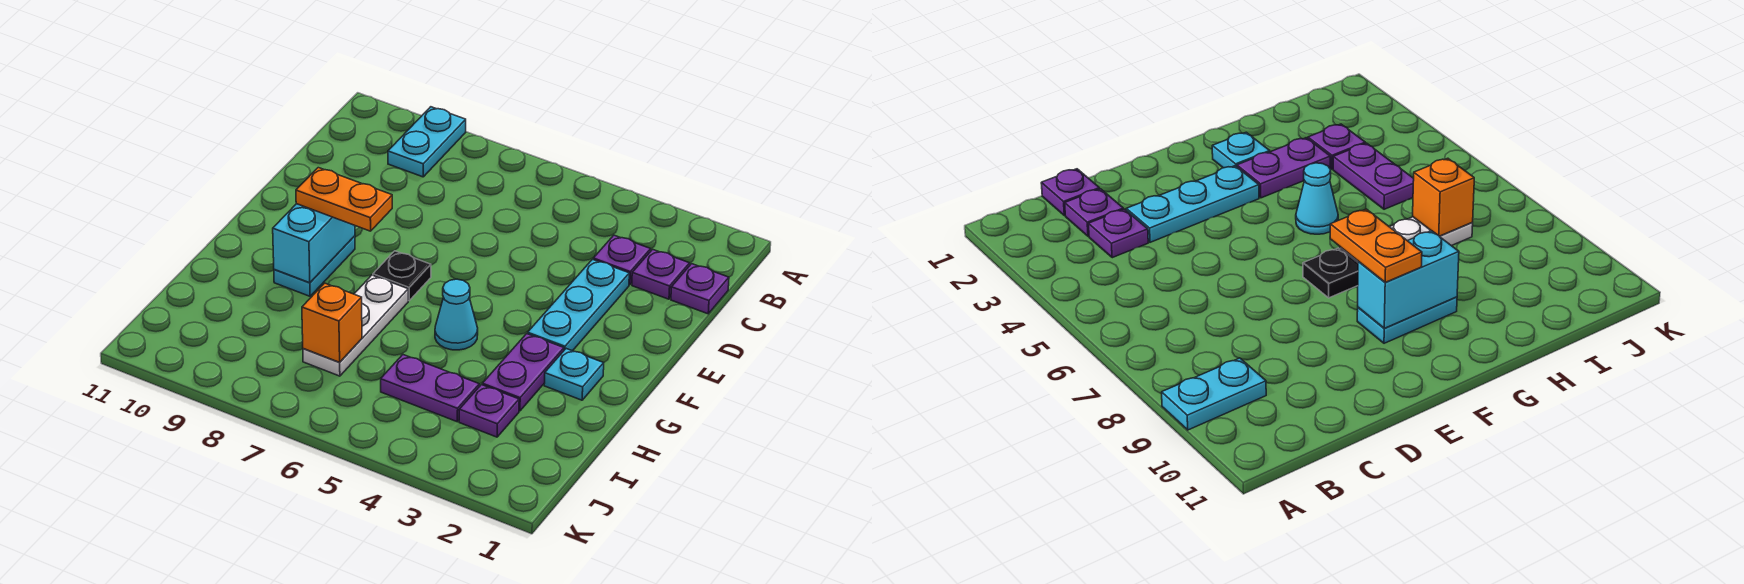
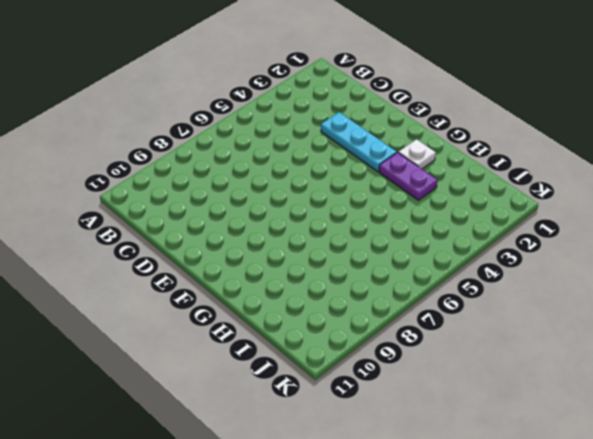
white plate G2 level 1 -> cyan plate G2 level 1
none -> cyan plate A9:B9 level 1
none -> purple plate C1 level 1
none -> purple plate C2 level 1

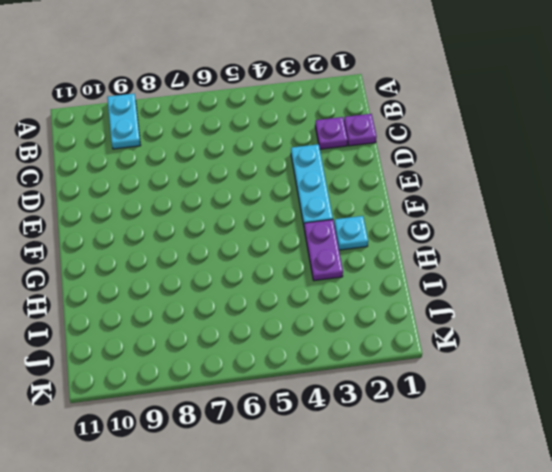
none -> purple plate C3 level 1
none -> black plate F7 level 1
none -> cyan plate F9:G9 level 1

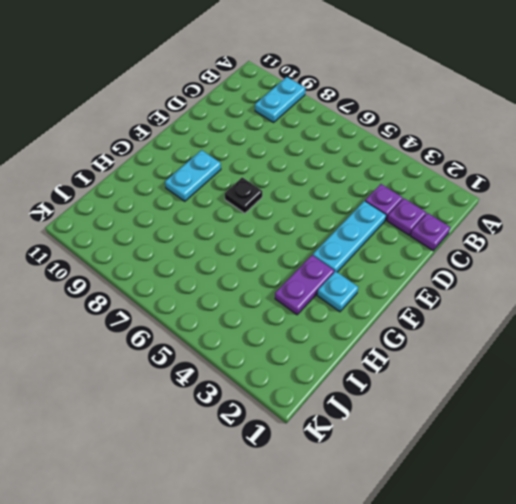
none -> cyan cone G5 level 1
none -> white plate G7:I7 level 1
none -> purple plate I3 level 1

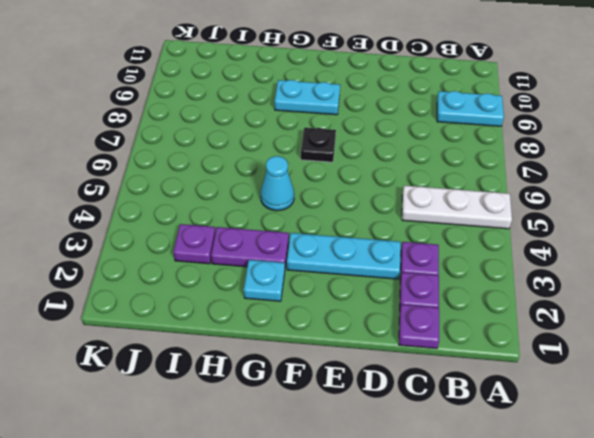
white plate A5:C5 level 1 -> white plate G7:I7 level 1
none -> purple plate I4:I5 level 1
none -> cyan brick F9:G9 level 2
none -> orange brick I7 level 2

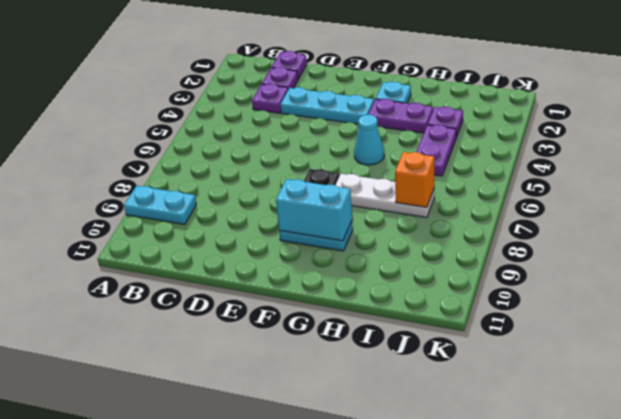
none -> orange plate F8:F9 level 3

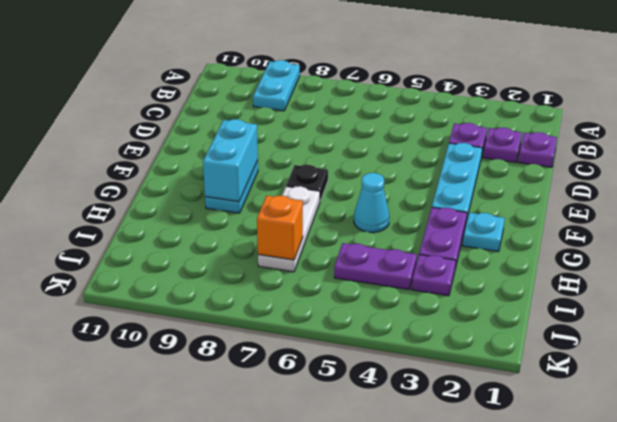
none -> orange plate F8:F9 level 3

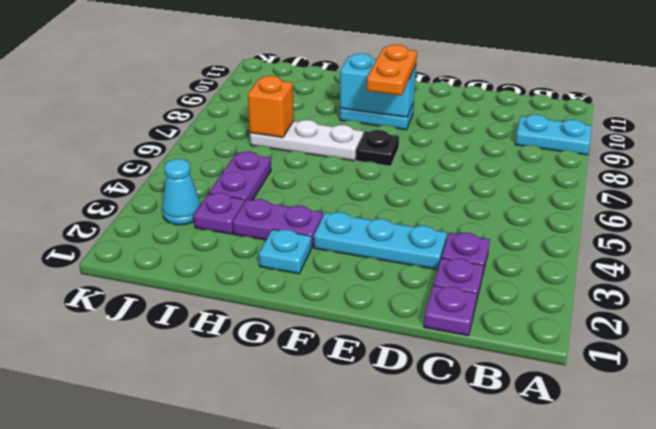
cyan cone J3 level 1 -> cyan cone G5 level 1

